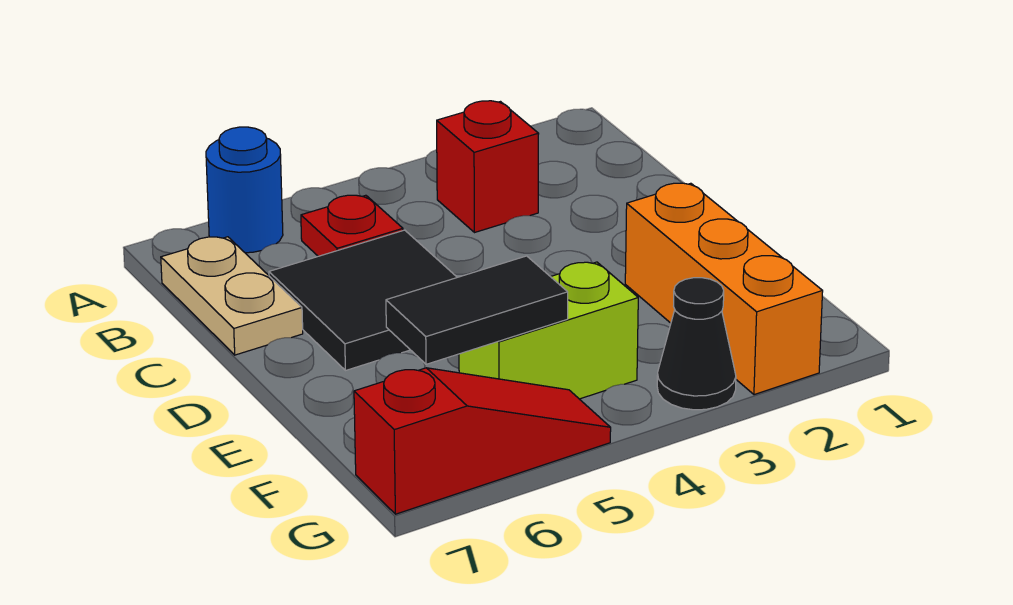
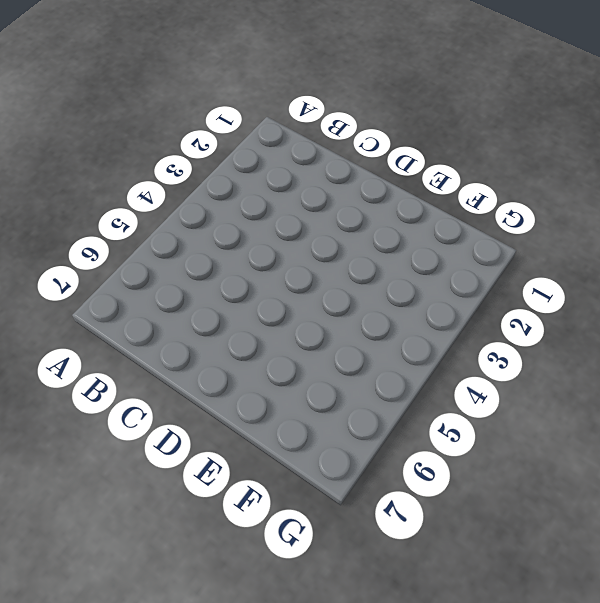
none -> blue round brick A6 level 1
none -> red brick B3 level 1

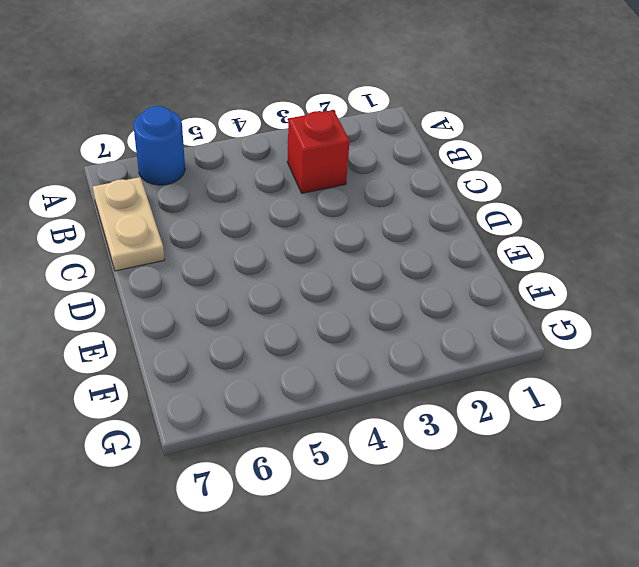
none -> red plate B5 level 1
none -> black tile C5:D6 level 1

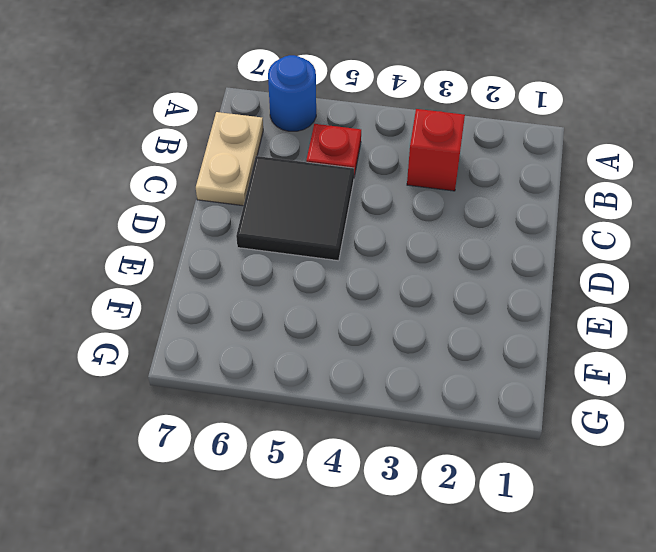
none -> orange brick E2:G2 level 1
none -> lime brick F4:F5 level 1

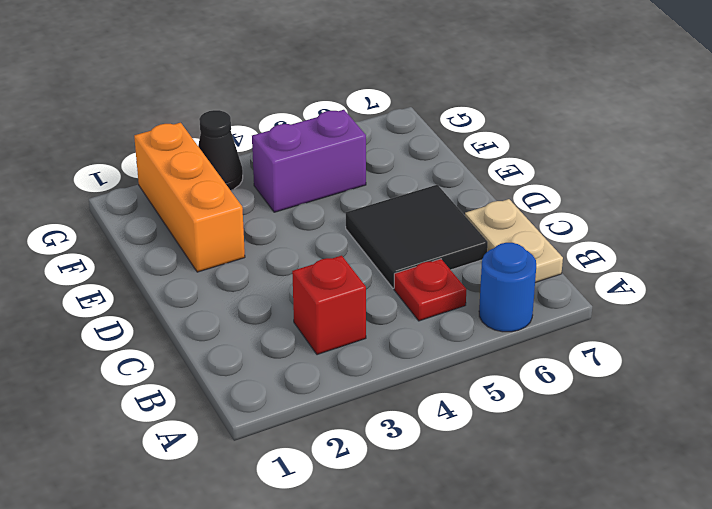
purple brick F4:F5 level 1 -> lime brick F4:F5 level 1
none -> red slope G5:G7 level 1 top 7
none -> black tile F5:F6 level 2

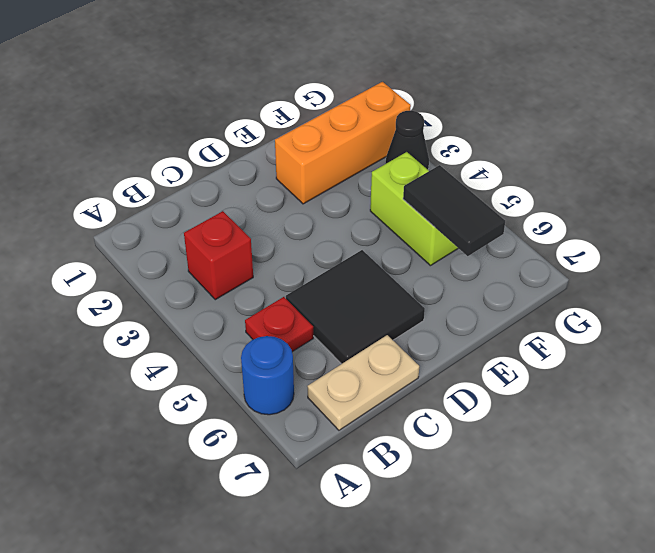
none -> red slope G5:G7 level 1 top 7

